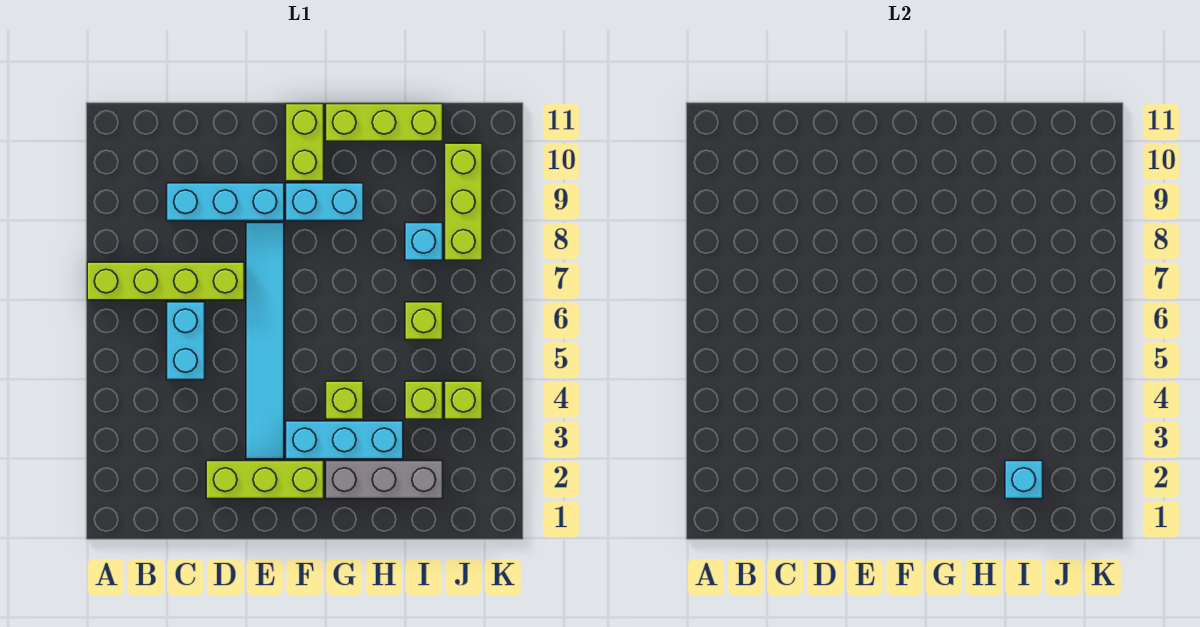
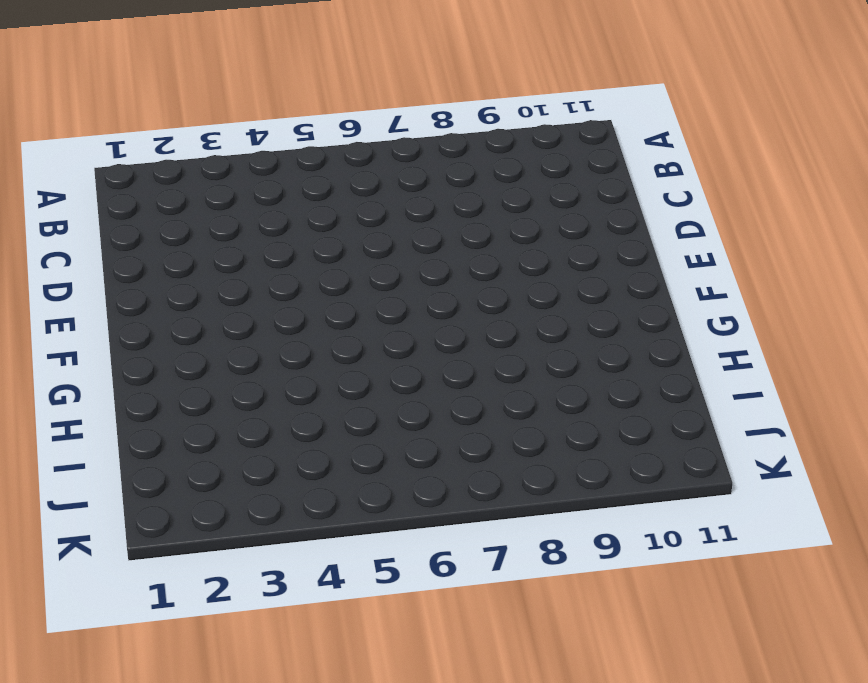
none -> lime brick A7:D7 level 1
none -> cyan brick C5:C6 level 1
none -> cyan brick C9:E9 level 1

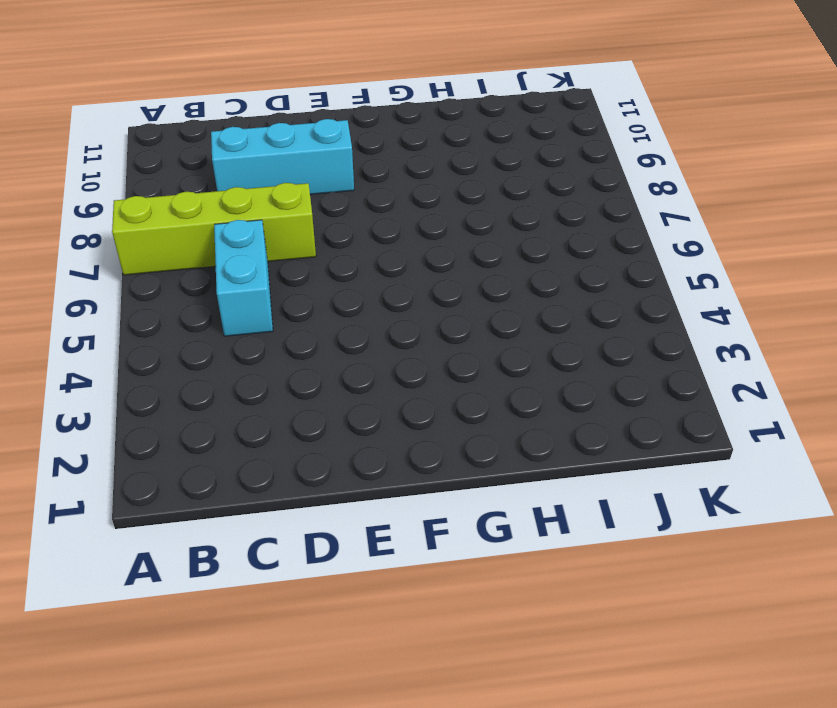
none -> lime brick D2:F2 level 1
none -> cyan tile E3:E8 level 1
none -> cyan brick F3:H3 level 1

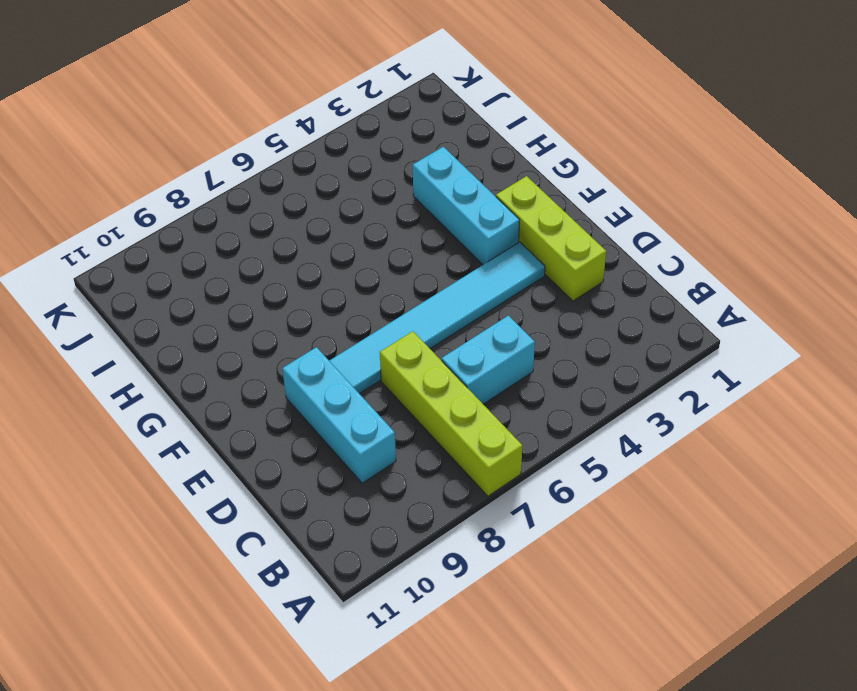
none -> cyan brick F9:G9 level 1
none -> lime brick F10:F11 level 1
none -> grey brick G2:I2 level 1

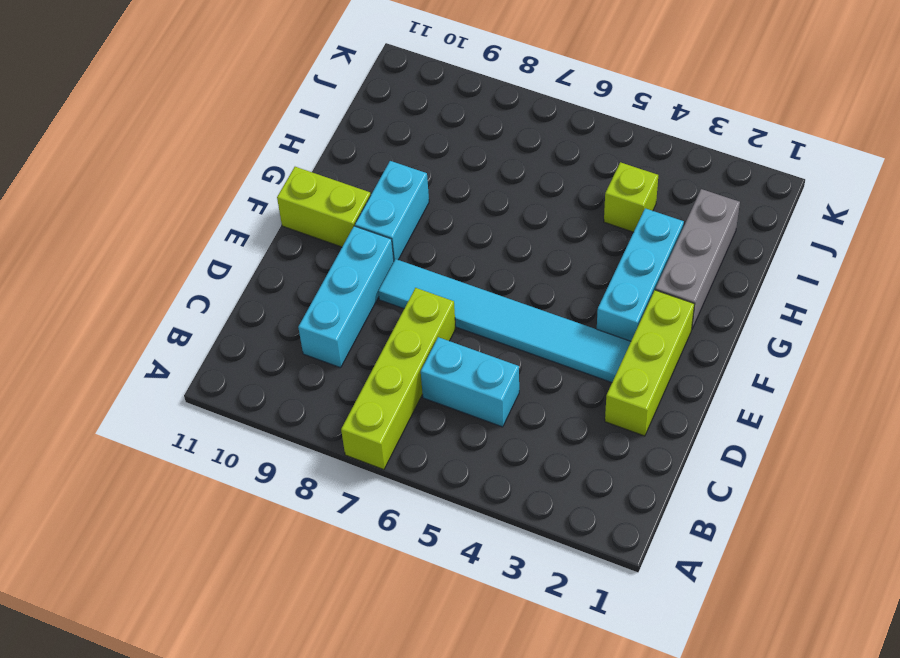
none -> lime brick G4 level 1
none -> lime brick G11:I11 level 1
none -> lime brick I6 level 1

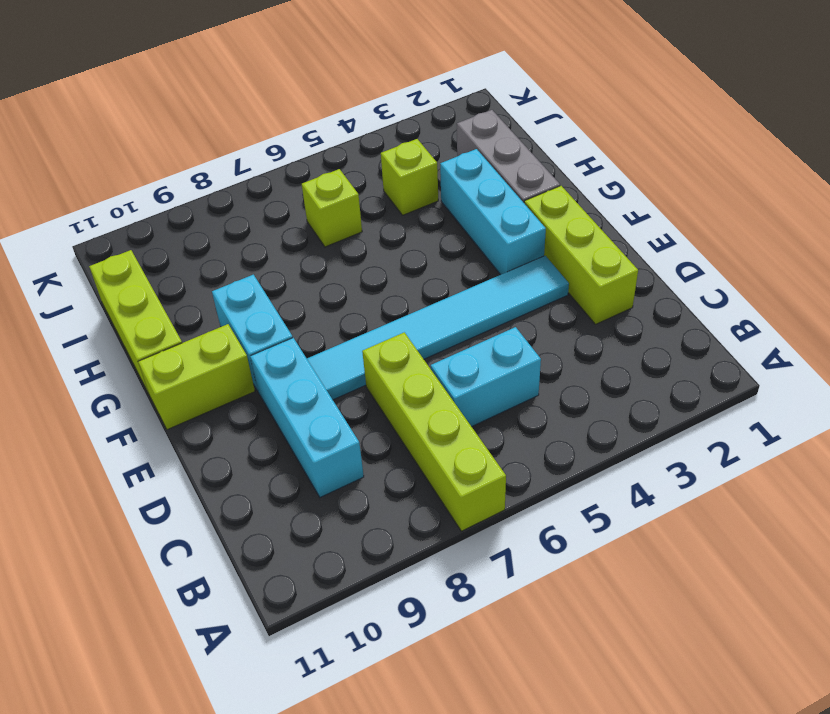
none -> lime brick G4 level 1
none -> cyan brick I8 level 1
none -> lime brick J4 level 1

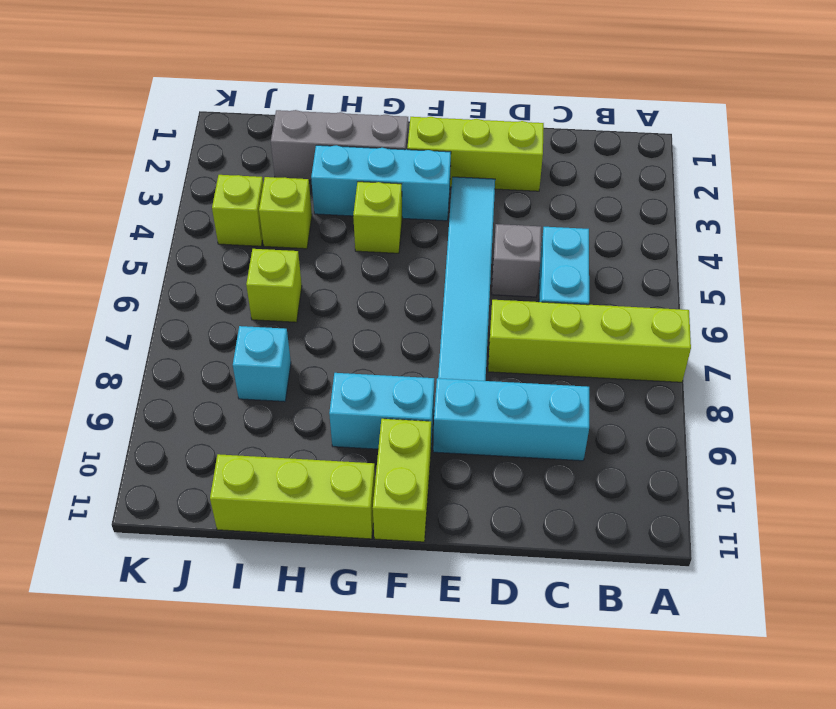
grey brick D5 level 1 -> none
none -> lime brick J8:J10 level 1
none -> cyan brick I2 level 2

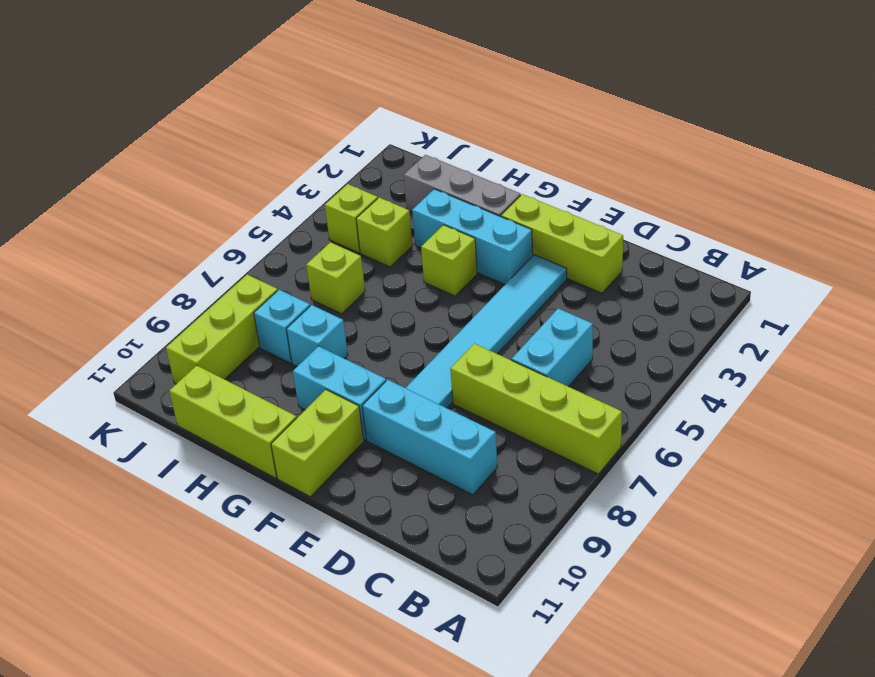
cyan brick H8 level 1 -> cyan brick I2 level 2

